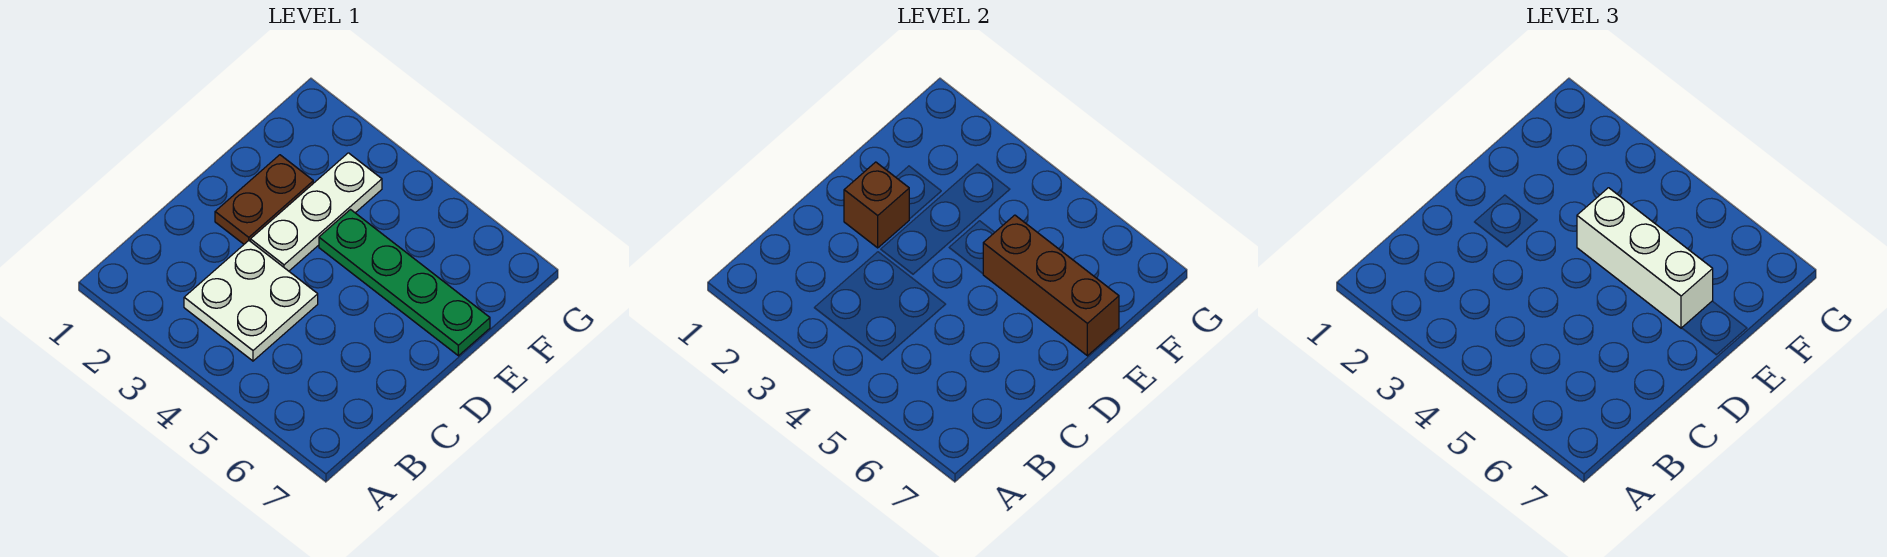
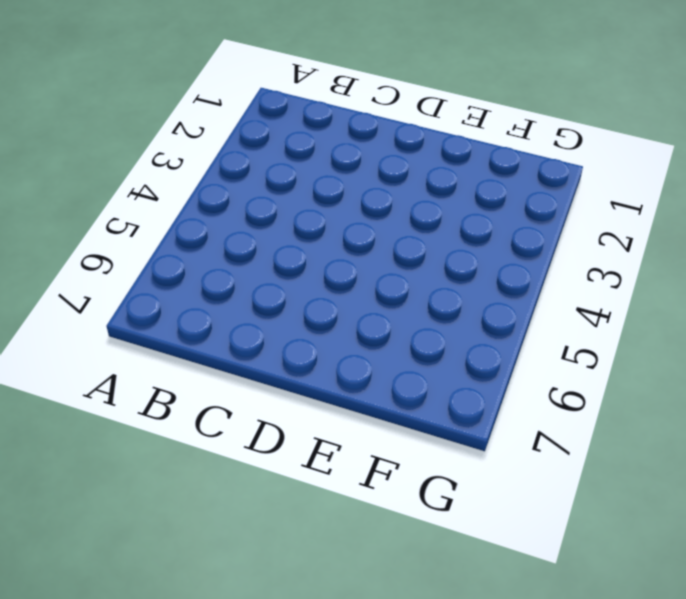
none -> white plate B3:C4 level 1
none -> brown plate D2:E2 level 1

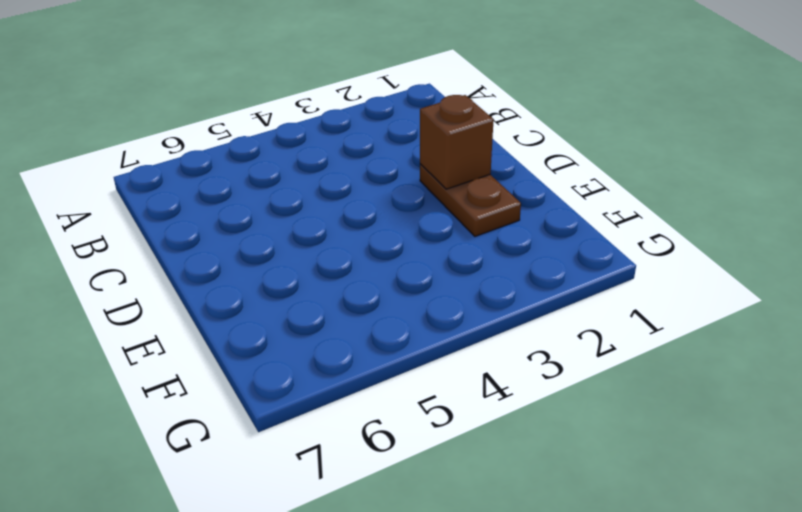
none -> white plate B3:C4 level 1
none -> white plate D3:F3 level 1

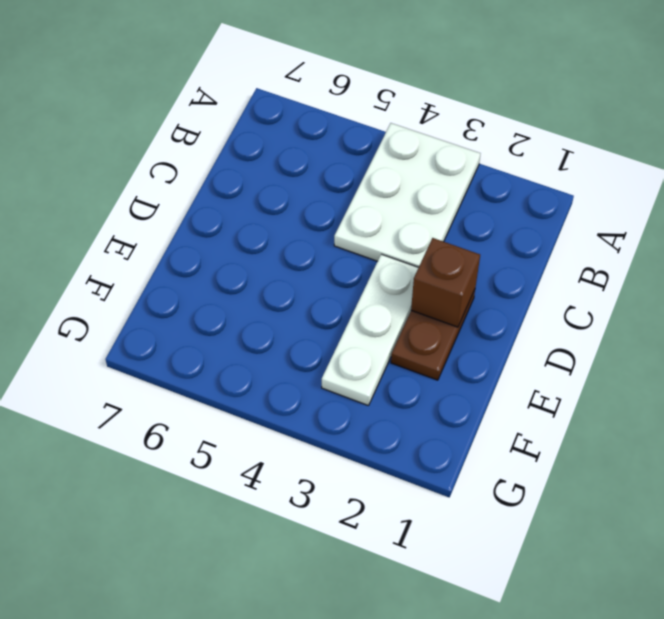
white plate A3:C4 level 1 -> white plate B3:C4 level 1
none -> green plate E4:E7 level 1
none -> brown brick E5:E7 level 2

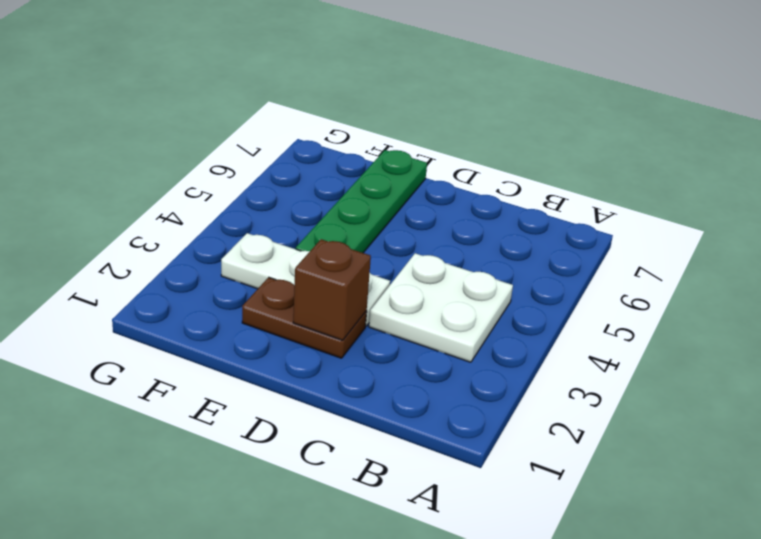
none -> brown brick E5:E7 level 2
none -> white brick E4:E6 level 3

